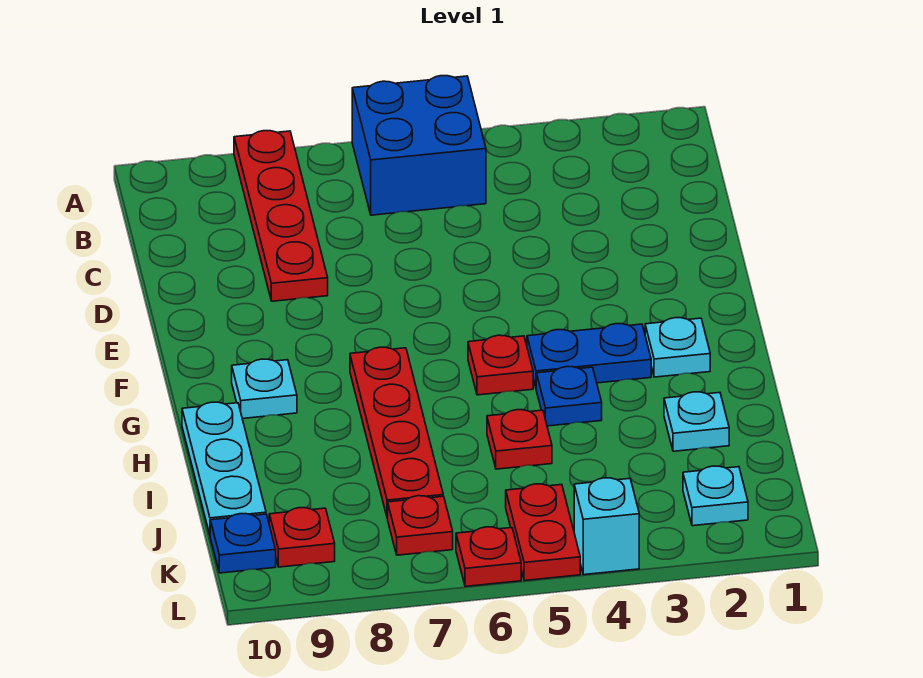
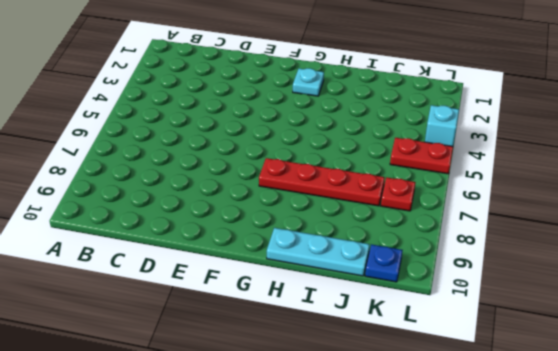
none -> blue brick A5:B6 level 1
none -> red plate A8:D8 level 1
none -> blue plate G3:G4 level 1

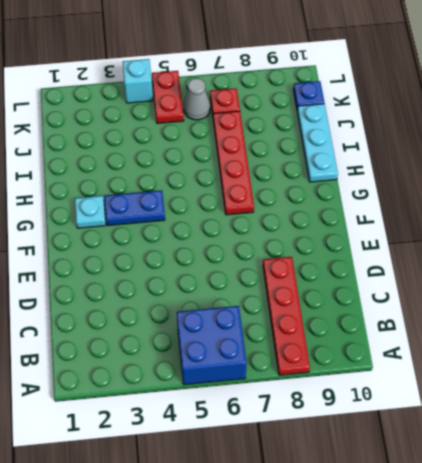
grey cone K6 level 1 -> none
none -> red plate G5 level 1
none -> cyan plate G9 level 1
none -> blue plate H4 level 1

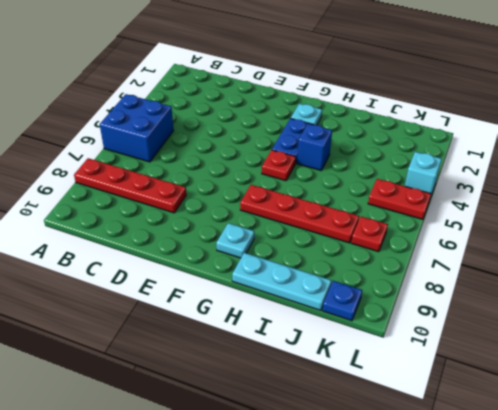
blue brick H4 level 1 -> blue plate H4 level 1
none -> cyan plate I2 level 1
none -> red plate I5 level 1
none -> cyan plate K2 level 1

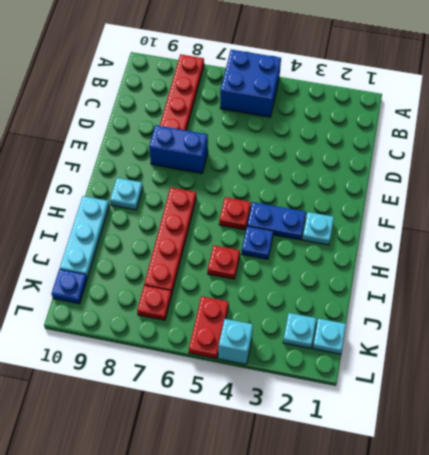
blue brick E7:E8 level 1 -> none
cyan plate K1 level 1 -> cyan plate I2 level 1
none -> red plate K9 level 1
none -> red plate L6 level 1

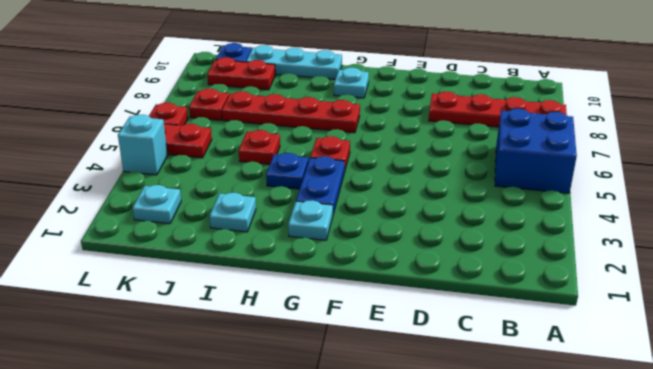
red plate J9:K9 level 1 -> red plate K9 level 1

